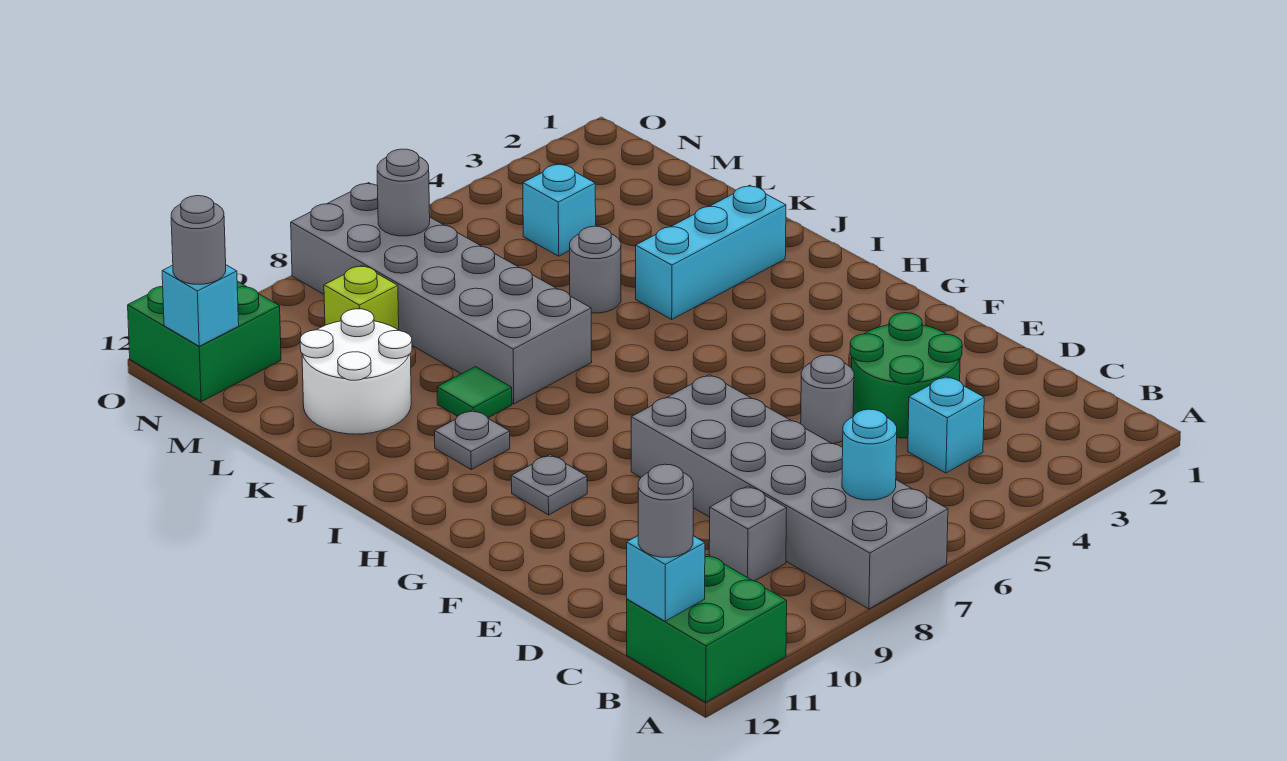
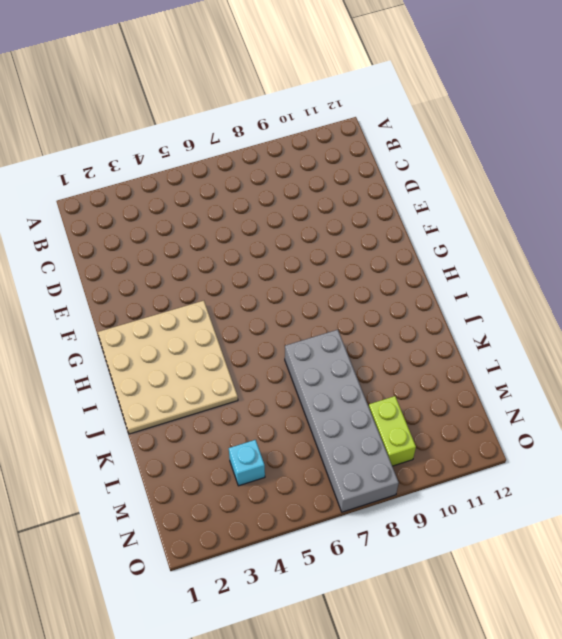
tan plate G1:J4 level 1 -> cyan brick J2:J4 level 1
lime brick M9:N9 level 1 -> lime brick M9 level 1
none -> grey brick A7:F8 level 1
none -> green brick A11:B12 level 1
none -> cyan brick C4 level 1

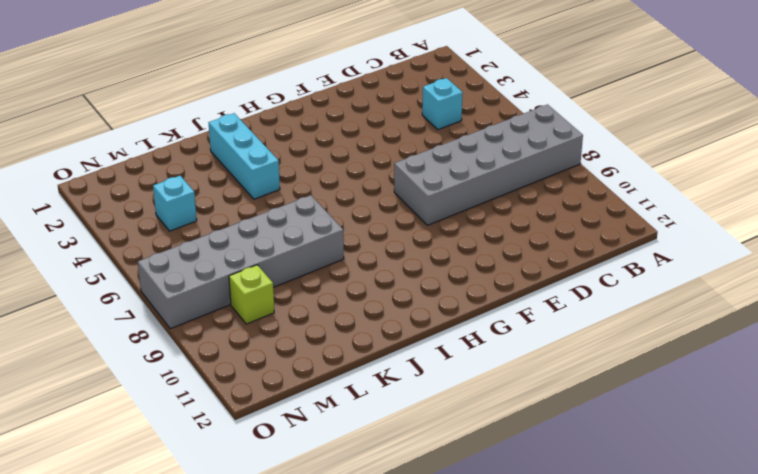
none -> green brick A11:B12 level 1
none -> grey brick C9 level 1
none -> green round brick D3:E4 level 1

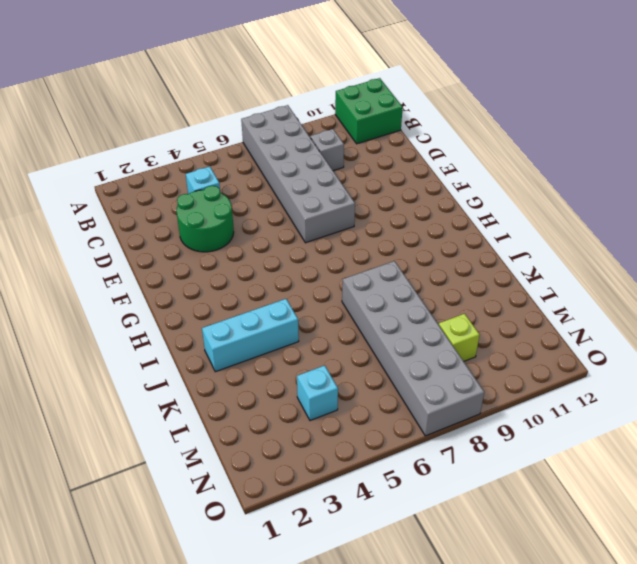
none -> grey round brick E5 level 1
none -> grey plate G10 level 1
none -> grey plate I10 level 1

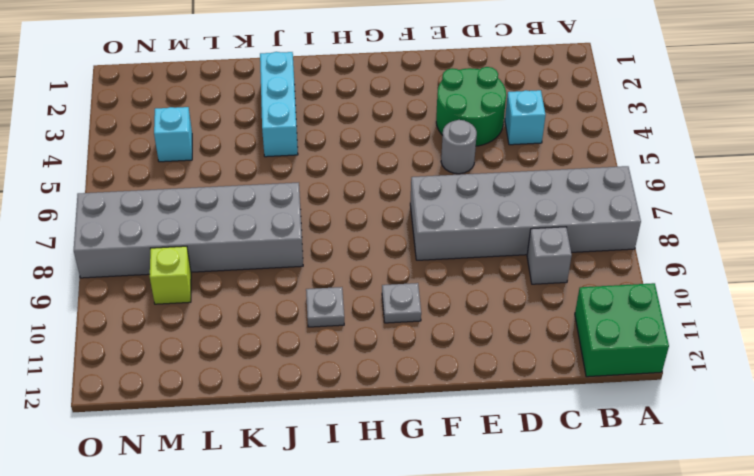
none -> green tile J9 level 1
none -> grey round brick K5 level 1
none -> white round brick K10:L11 level 1

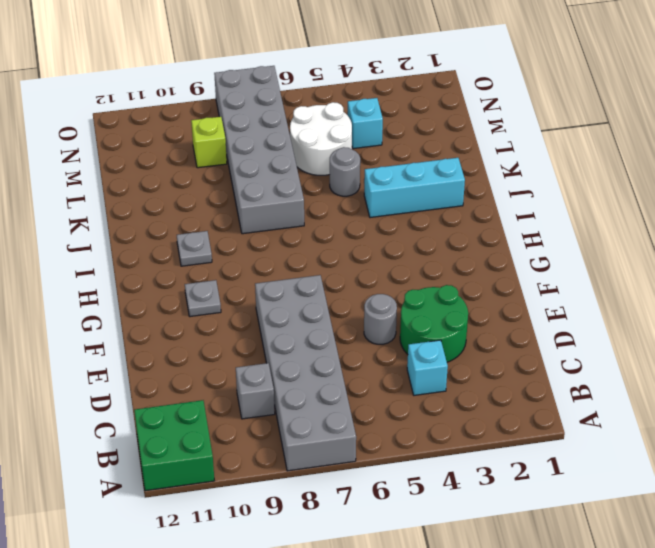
white round brick L5:M6 level 1 -> white round brick K10:L11 level 1
none -> green tile J9 level 1
none -> green brick N11:O12 level 1
none -> cyan round brick B7 level 2

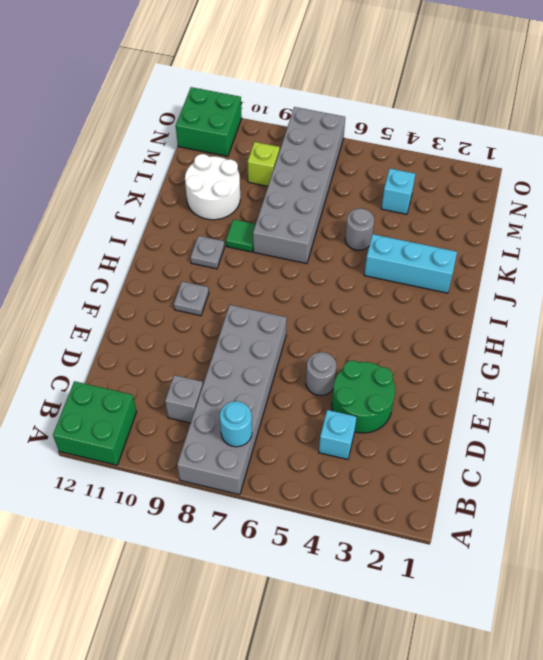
none -> cyan brick B12 level 2
none -> grey round brick N7 level 2
none -> cyan brick N12 level 2

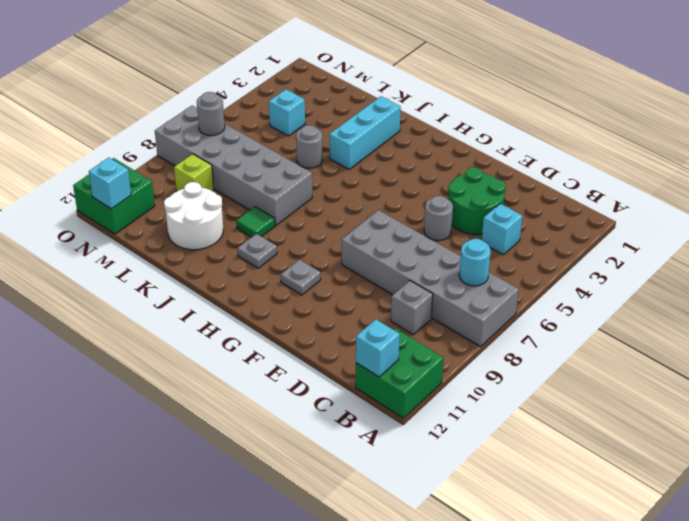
none -> grey round brick B12 level 3
none -> grey round brick N12 level 3

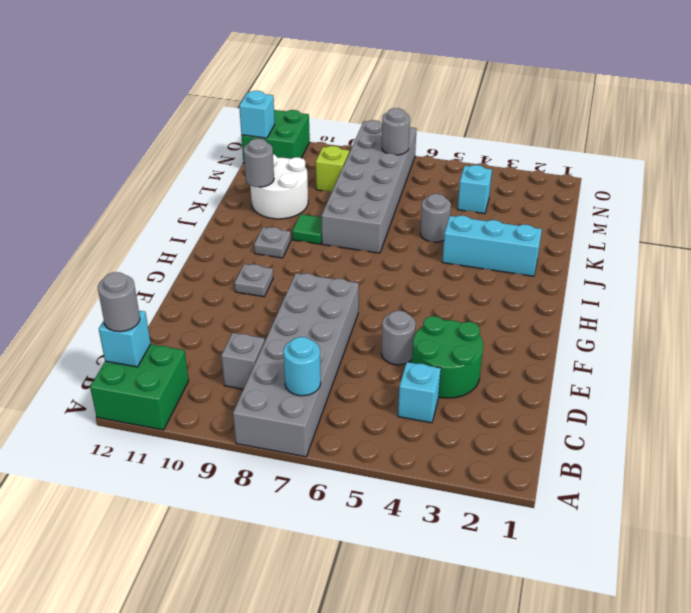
grey round brick K11 level 2 -> grey round brick N12 level 3

